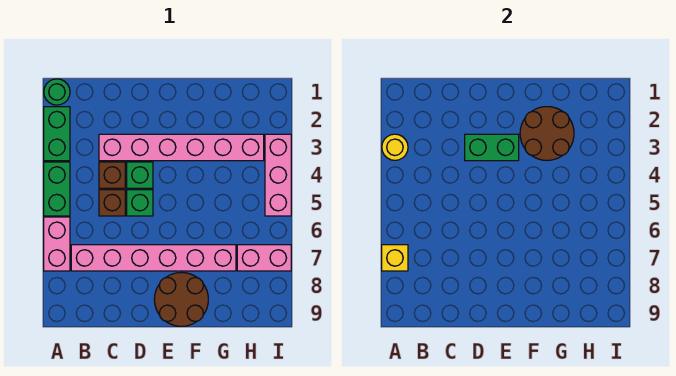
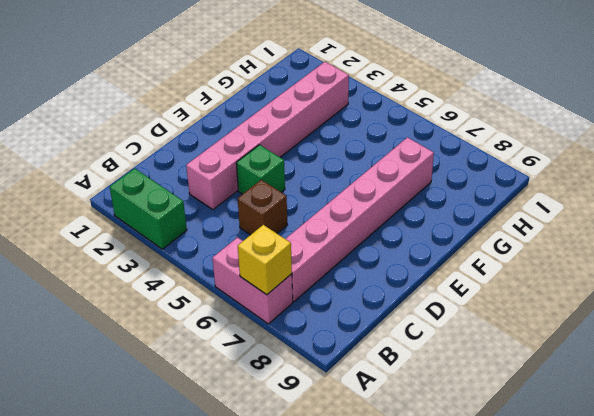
none -> green round brick A1 level 1
none -> green brick A4:A5 level 1
none -> brown brick C4 level 1

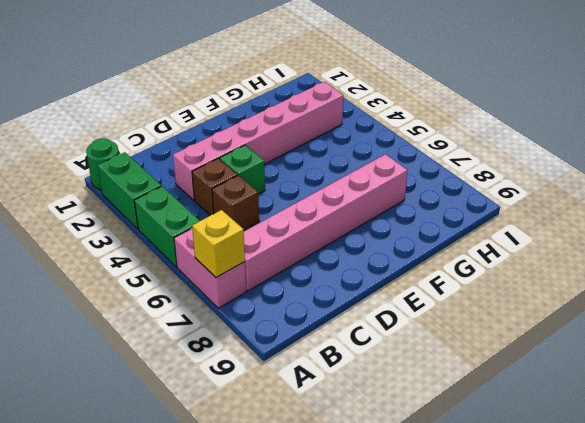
none -> green brick D5 level 1
none -> brown round brick E8:F9 level 1
none -> pink brick H7:I7 level 1

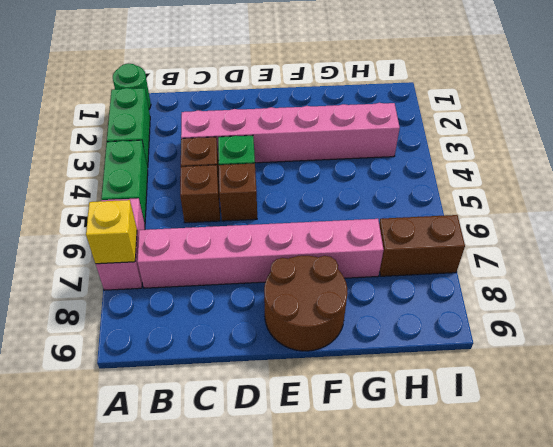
brown brick D5 level 1 -> green brick D5 level 1
brown brick H7:I7 level 1 -> pink brick H7:I7 level 1
none -> pink brick I3:I5 level 1
none -> yellow round brick A3 level 2
none -> green brick D3:E3 level 2

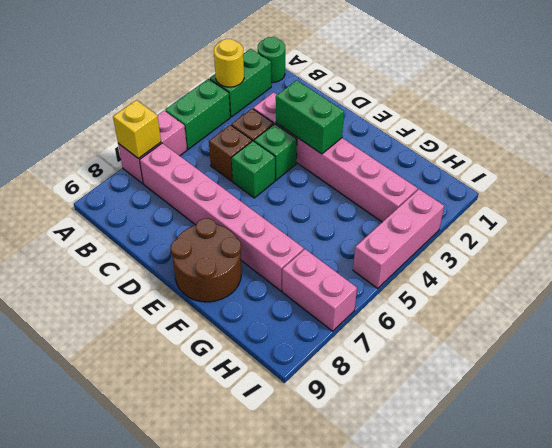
none -> brown round brick F2:G3 level 2

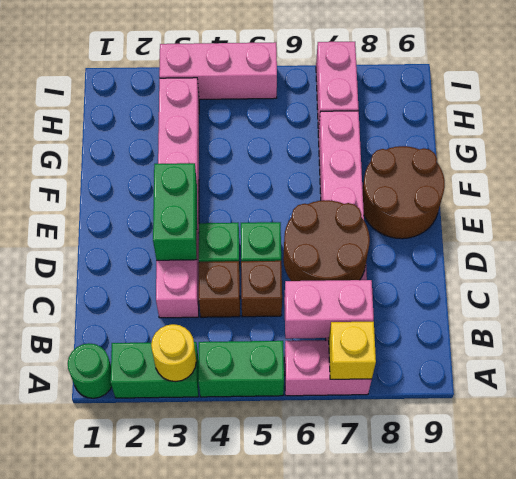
pink brick B6:B7 level 2 -> none
brown round brick C6:D7 level 2 -> brown round brick F2:G3 level 2

